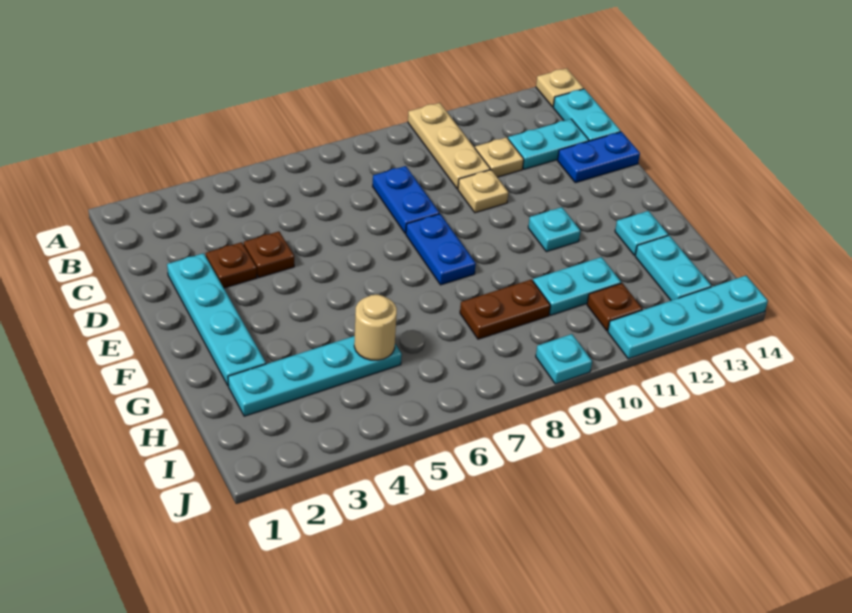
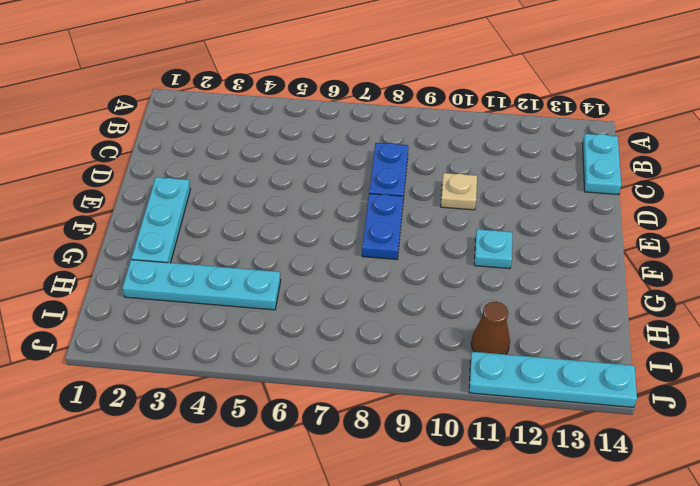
cyan plate E2:G2 level 1 -> cyan plate D2:G2 level 1
brown cone I11 level 1 -> brown plate I11 level 1
none -> tan plate A10:C10 level 1
none -> tan plate A14 level 1
none -> tan plate C11 level 1

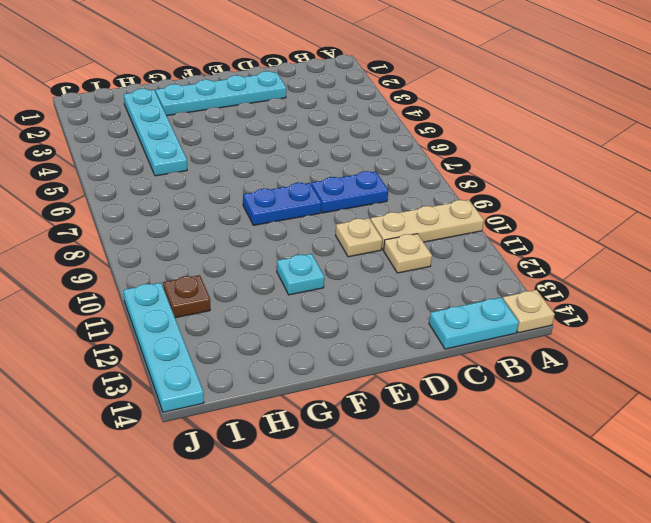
none -> cyan plate C12:C13 level 1
none -> brown plate D3 level 1
none -> brown plate D4 level 1

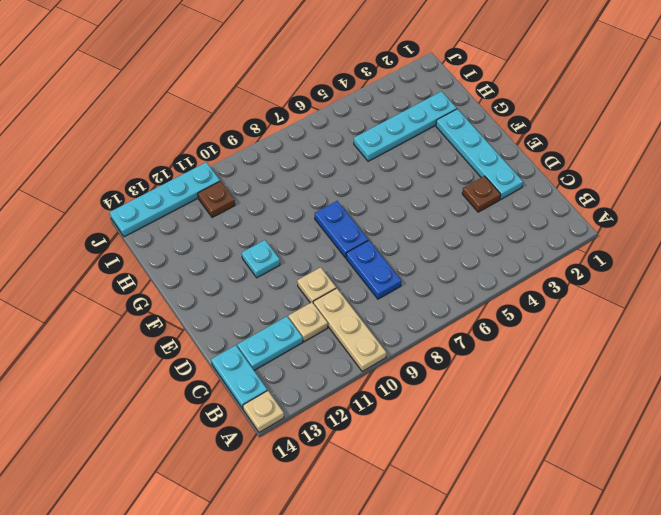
none -> brown plate D4 level 1
none -> blue plate D13:D14 level 1
none -> cyan plate G13 level 1

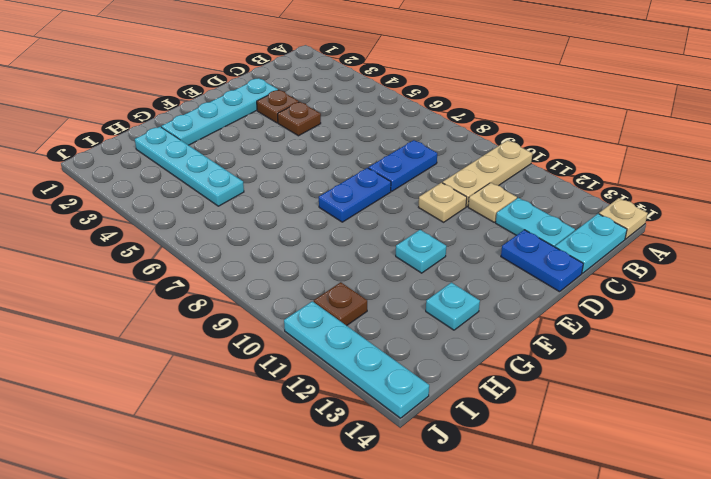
none -> brown plate H8:H9 level 1
none -> cyan plate H10:H11 level 1
none -> cyan plate H13:I13 level 1

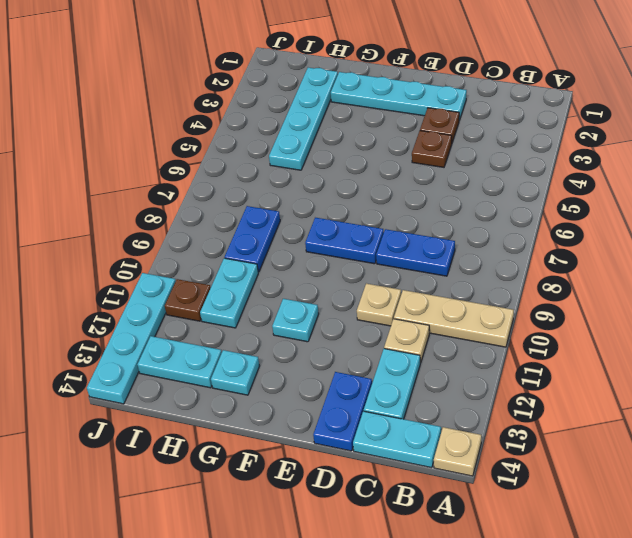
blue plate H8:H9 level 1 -> brown plate H8:H9 level 1
none -> cyan plate J9 level 1
none -> tan round brick H5 level 2

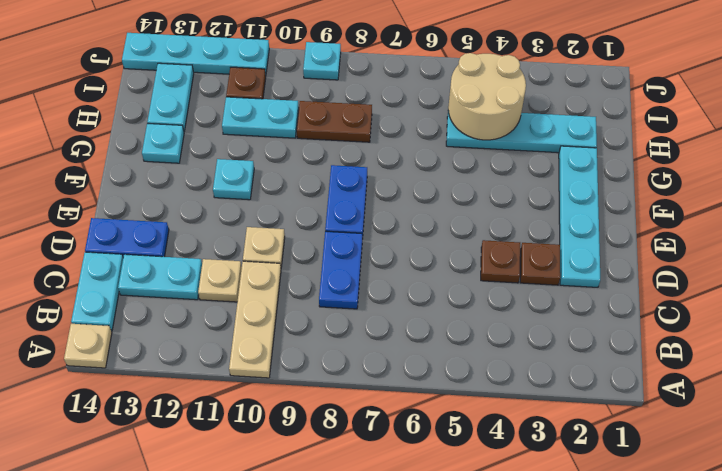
tan round brick H4:I5 level 2 -> tan round brick H5 level 2

